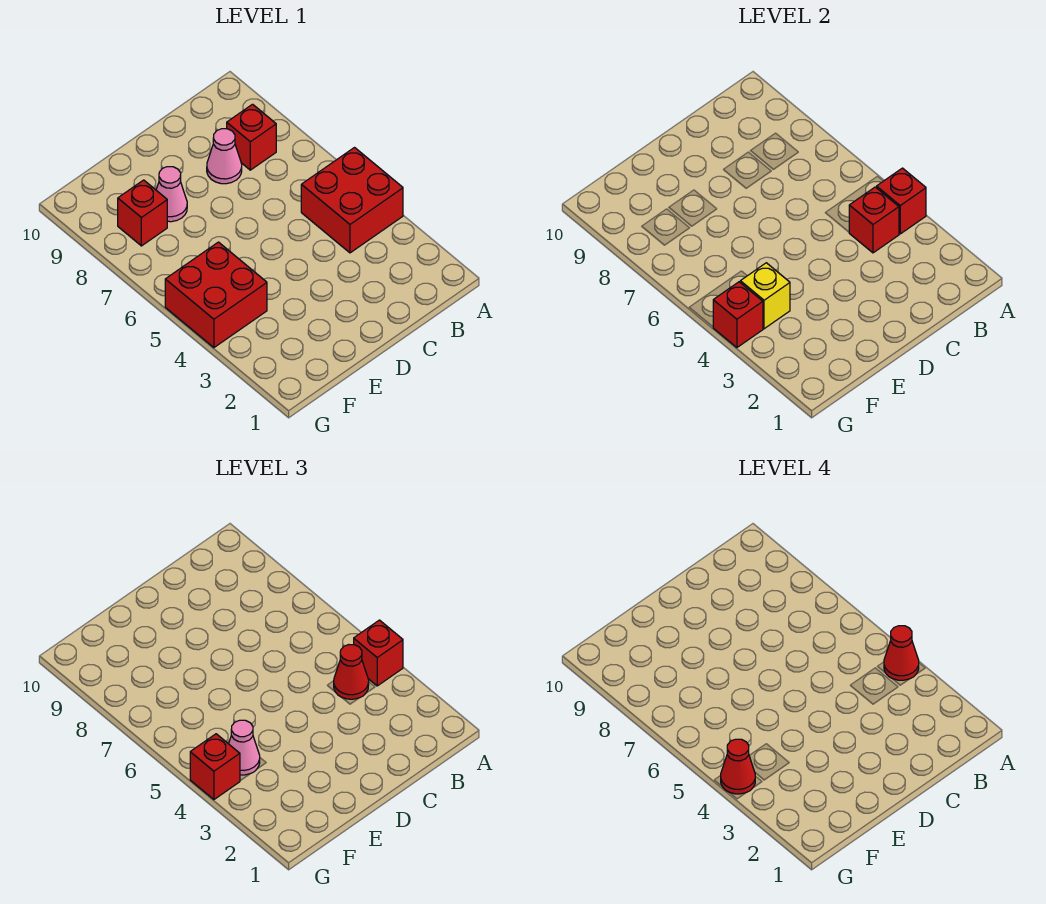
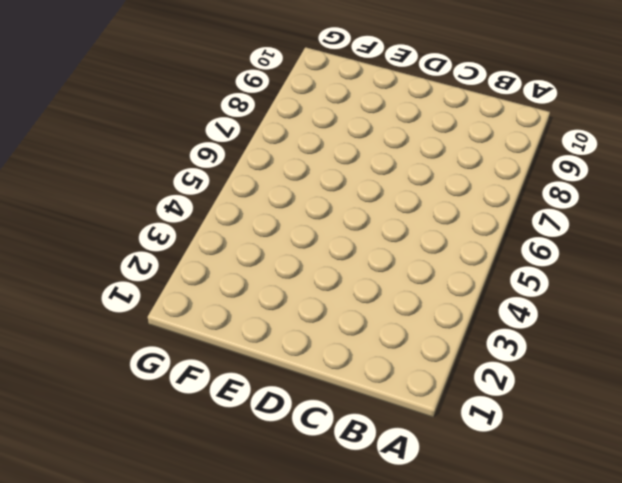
none -> red brick A4:B5 level 1
none -> red brick B8 level 1
none -> pink cone C8 level 1

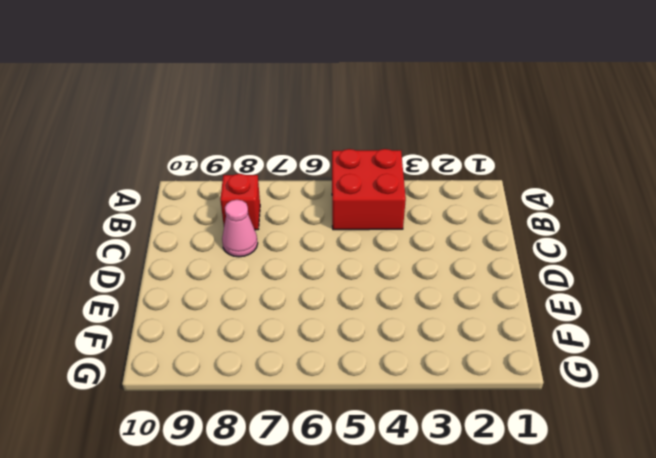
none -> pink cone E8 level 1
none -> red brick F4:G5 level 1
none -> red brick F8 level 1

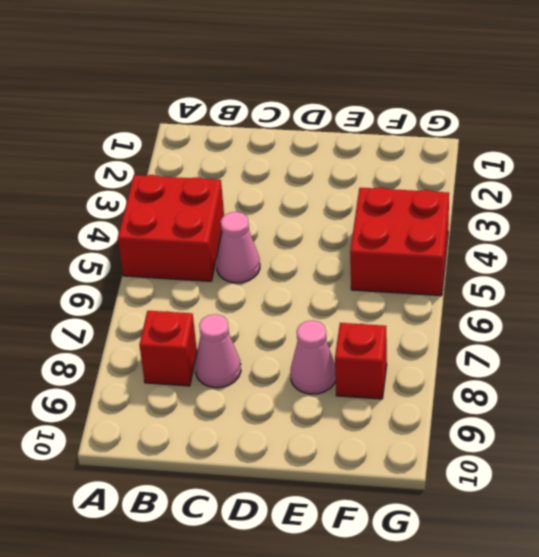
pink cone C5 level 1 -> pink cone F4 level 3
none -> red brick A4 level 2
none -> red brick B4 level 2
none -> yellow brick F4 level 2

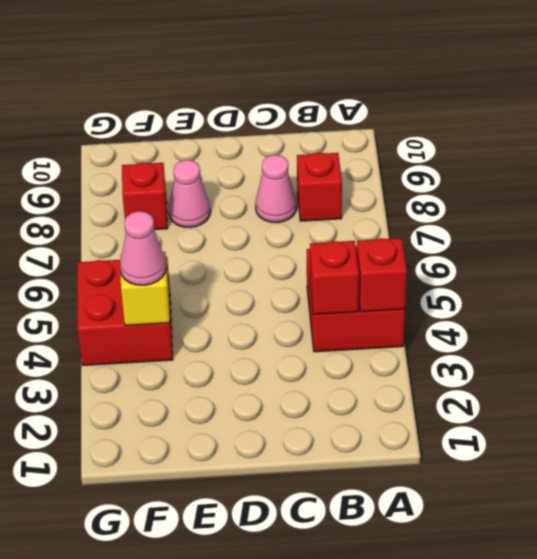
none -> red brick G4 level 2
none -> red brick A4 level 3
none -> red cone B4 level 3

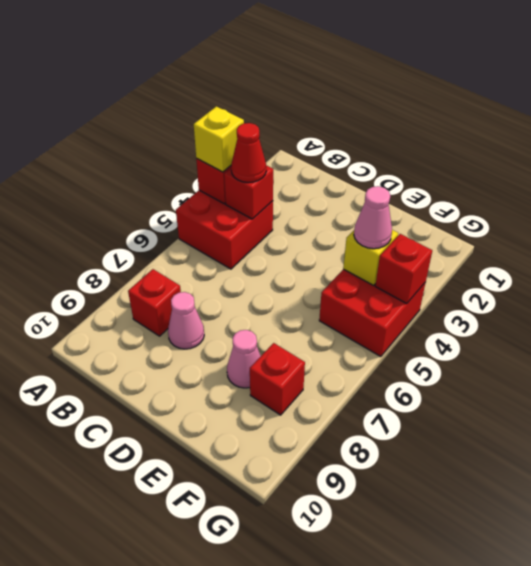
yellow brick A4 level 3 -> red brick A4 level 3
none -> red brick G4 level 3
none -> red cone A4 level 4
none -> red cone G4 level 4

